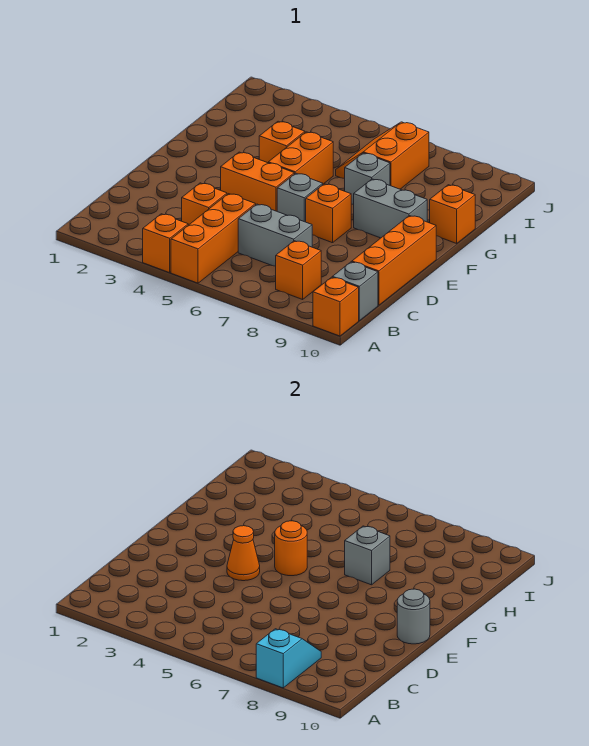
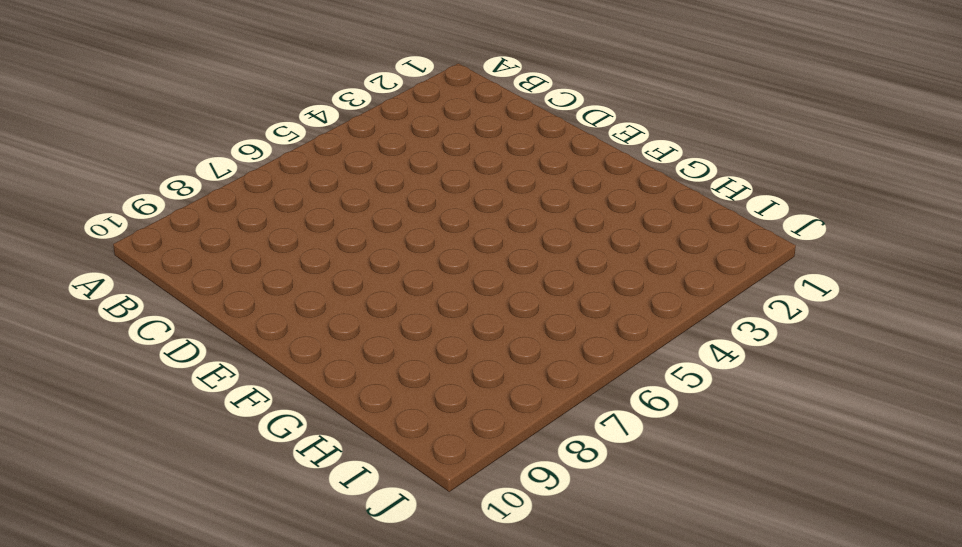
none -> orange brick A4 level 1
none -> orange brick A5:C5 level 1
none -> orange brick A10 level 1

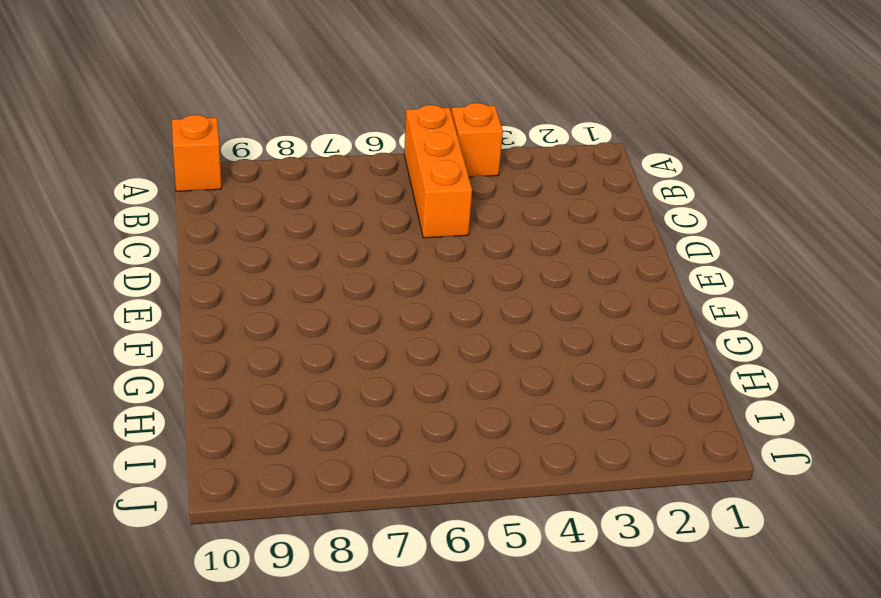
none -> orange brick B8 level 1
none -> grey brick B10 level 1
none -> orange brick C4 level 1

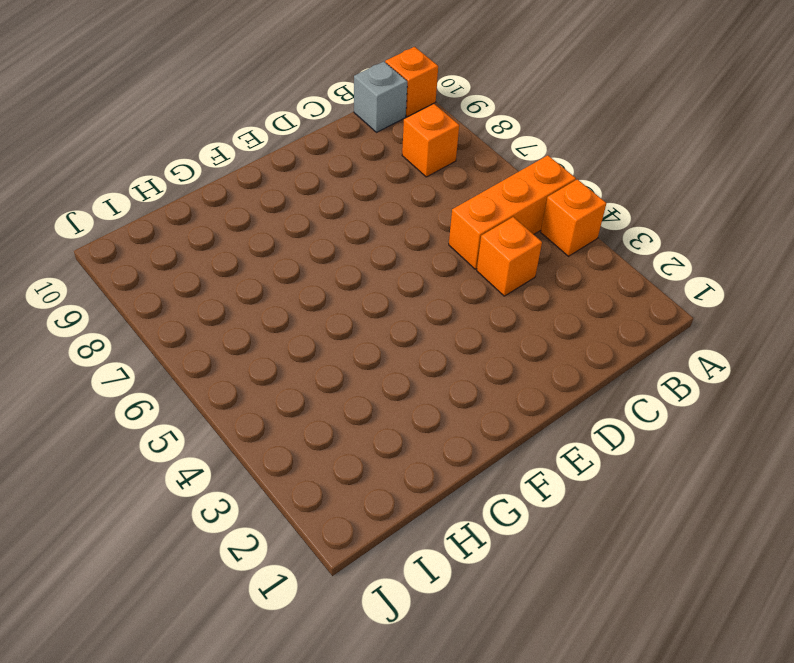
none -> grey brick C6:C7 level 1
none -> orange brick C10:E10 level 1
none -> orange brick E4:E5 level 1

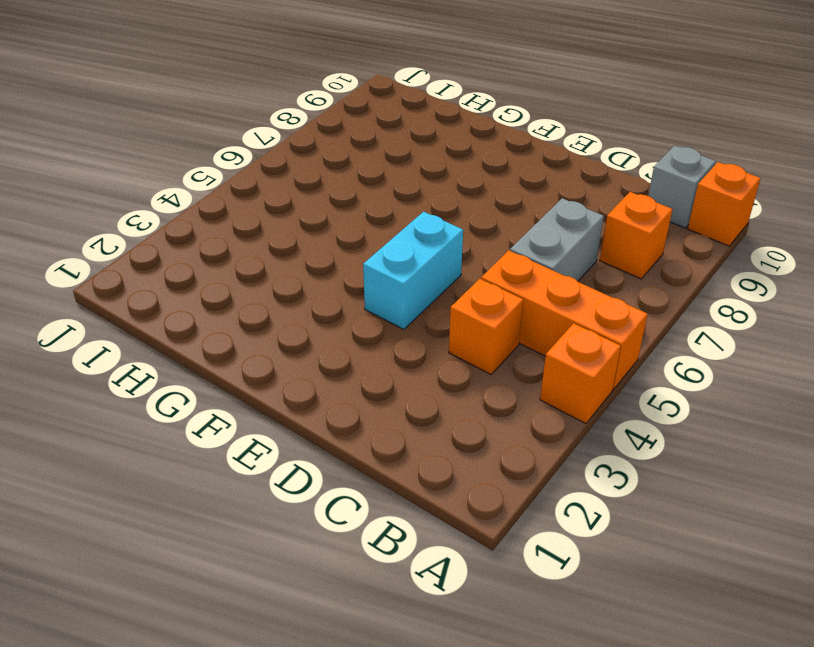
cyan brick E4:E5 level 1 -> orange brick E4:E5 level 1
none -> orange brick C10:E10 level 1
none -> grey brick E6 level 1
none -> orange brick E7 level 1

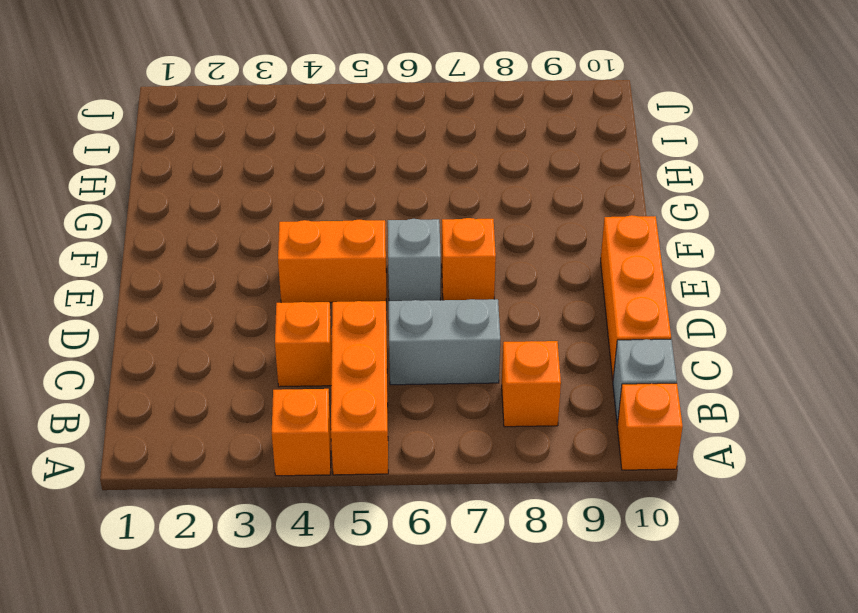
none -> orange brick F5:G5 level 1
none -> grey brick F8:F9 level 1
none -> orange brick G4 level 1

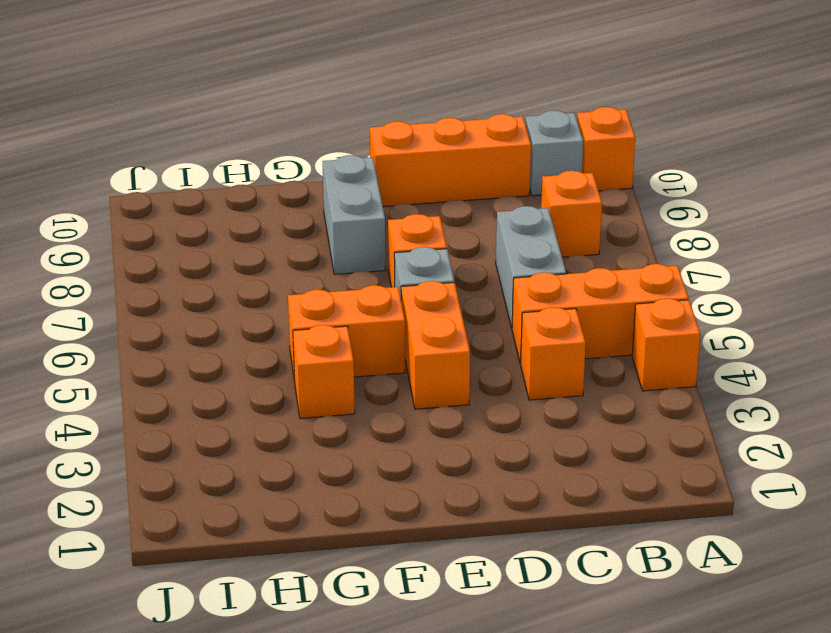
none -> grey brick G7 level 1
none -> orange brick G10 level 1
none -> orange slope H6:I7 level 1 top 7

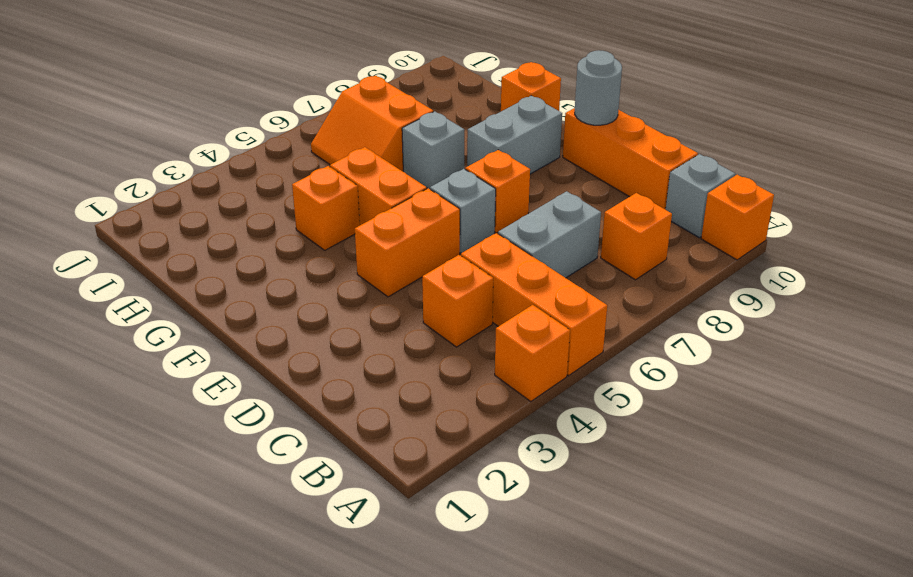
none -> cyan slope A8:B8 level 2 top A
none -> orange cone E4 level 2
none -> orange round brick F5 level 2

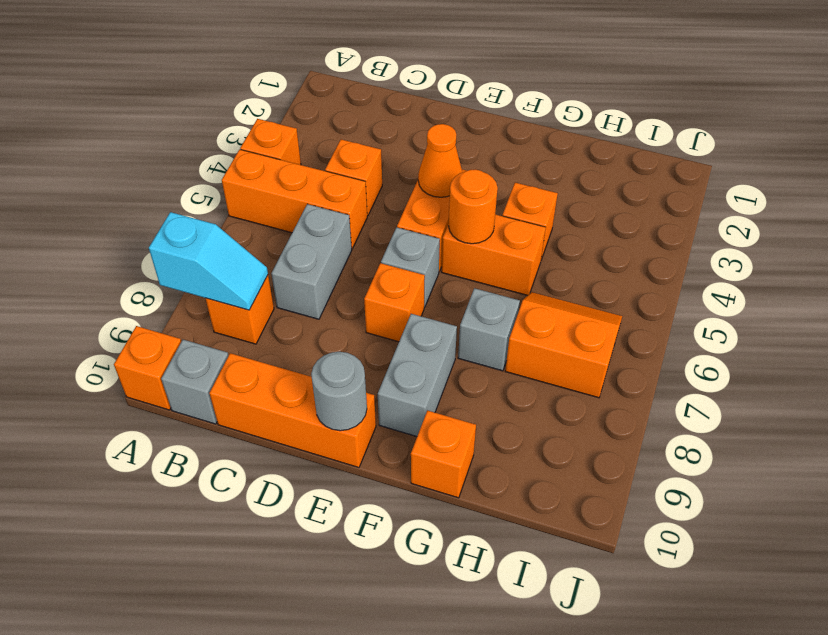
none -> grey brick G7 level 2

